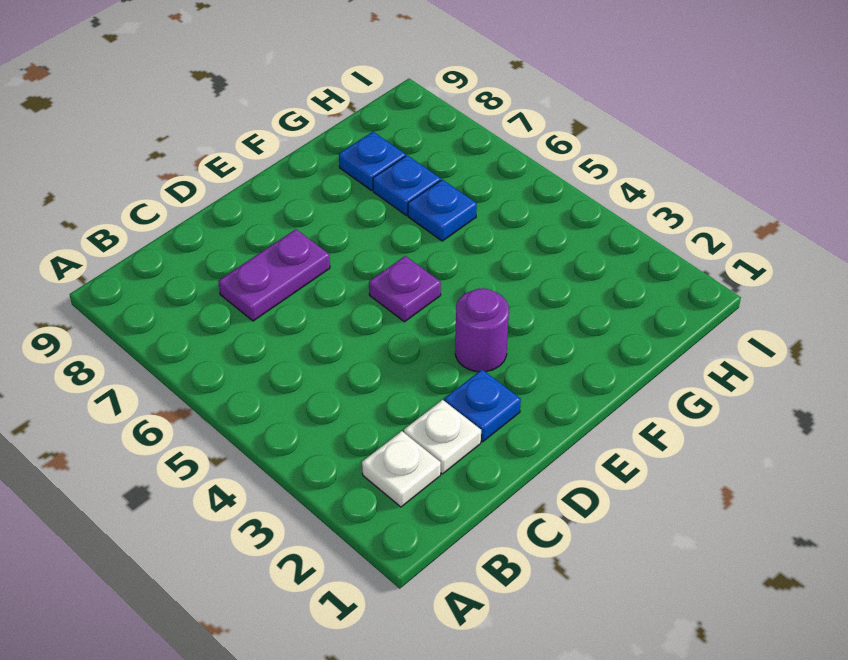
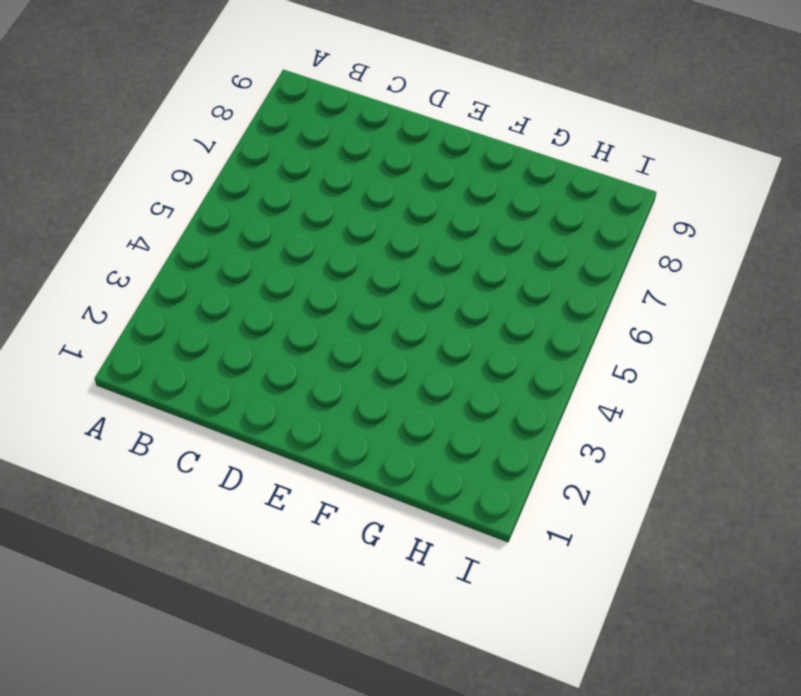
none -> white plate B2 level 1
none -> white plate C2 level 1

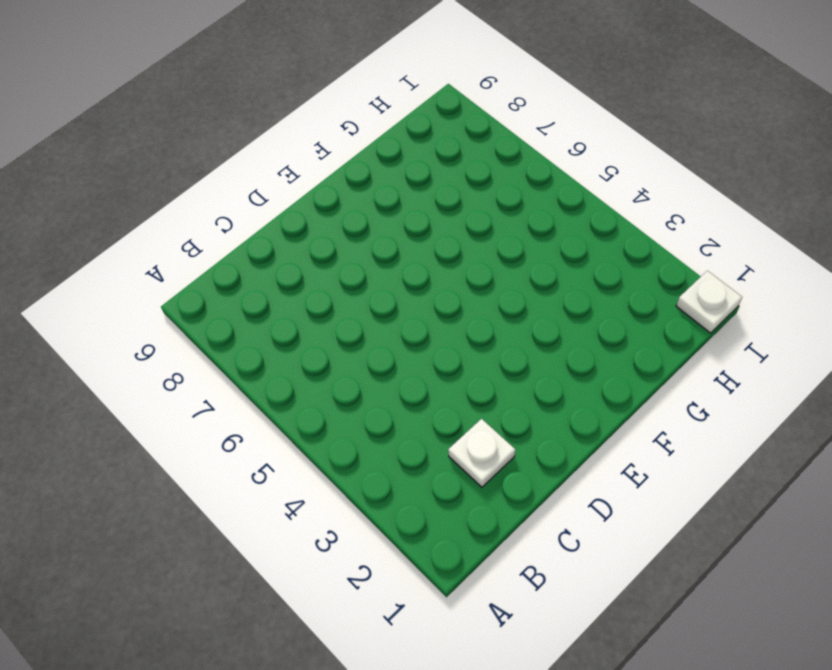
white plate I1 level 1 -> white plate B2 level 1
none -> purple plate C7:D7 level 1
none -> blue plate D2 level 1

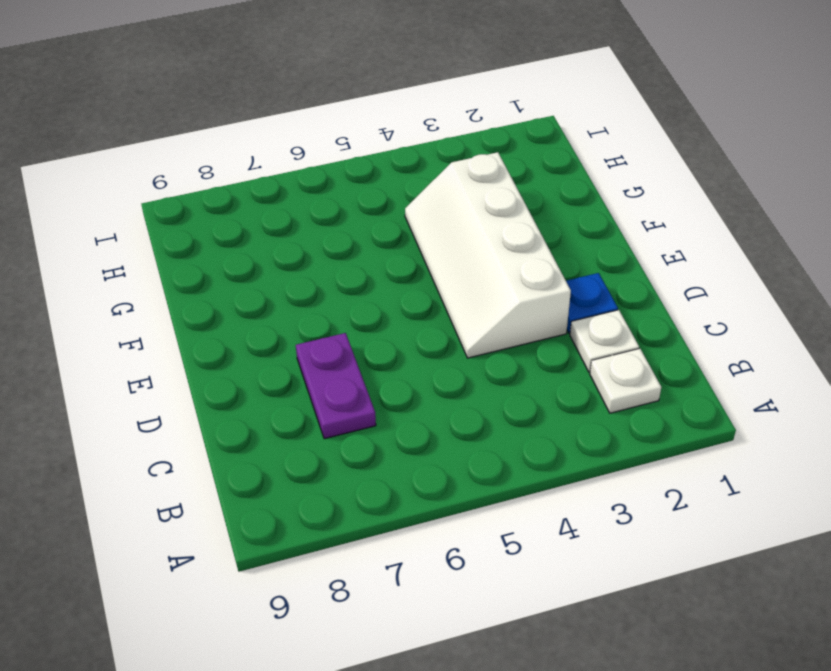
white slope D3:G4 level 1 top 3 -> purple round brick E3 level 1
none -> purple plate E5 level 1
none -> blue plate G6 level 1

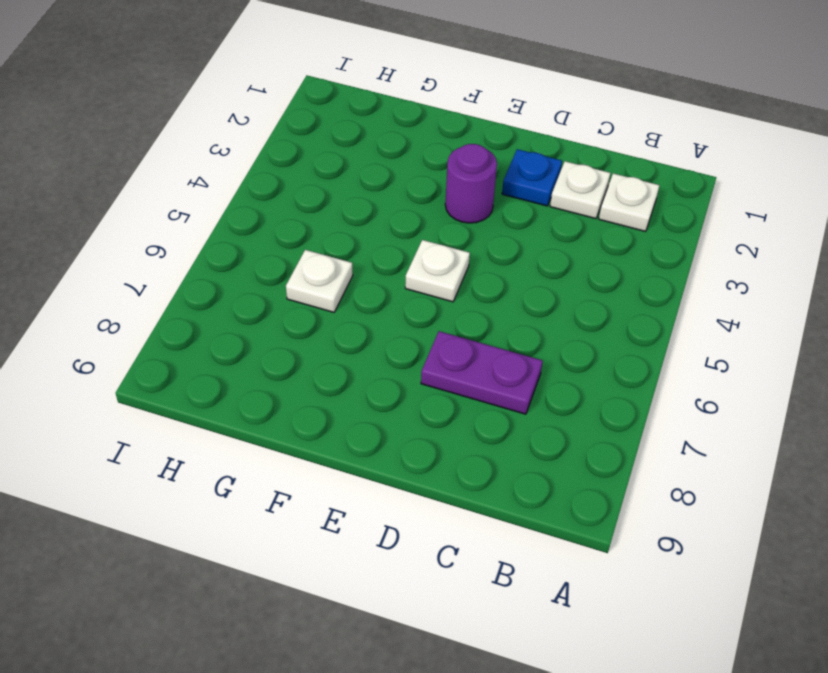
white plate E5 level 1 -> purple plate E5 level 1
white plate G6 level 1 -> blue plate G6 level 1
none -> blue plate G7 level 1
none -> blue plate G8 level 1

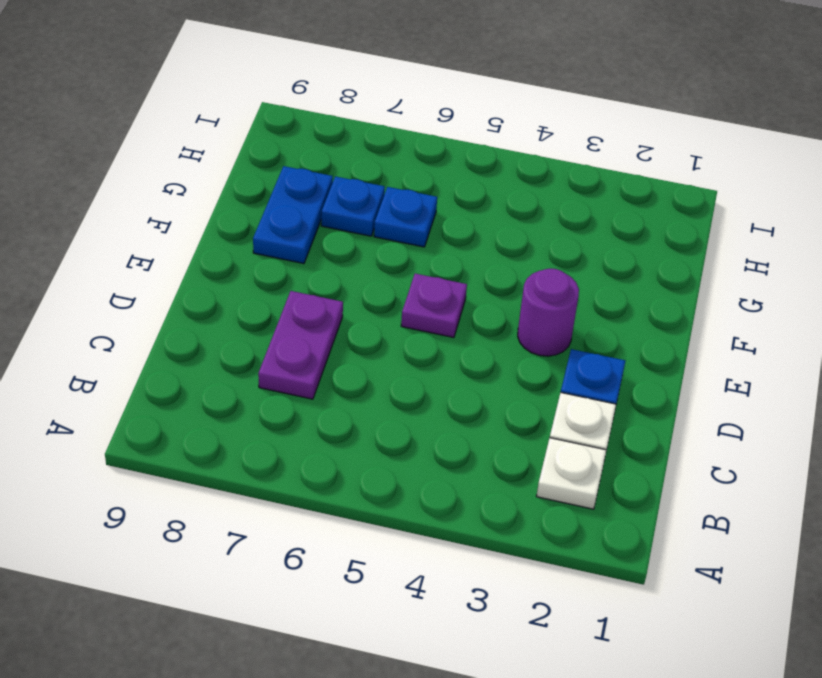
blue plate F8:G8 level 1 -> blue plate G8 level 1

